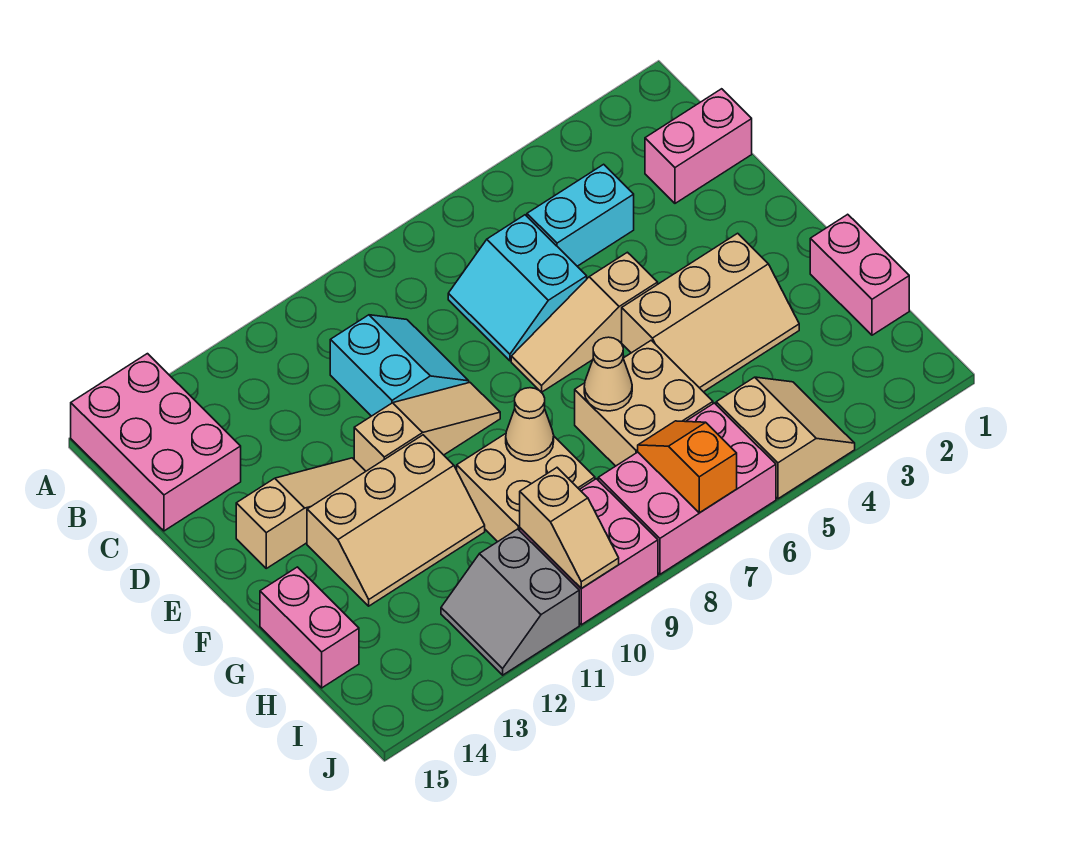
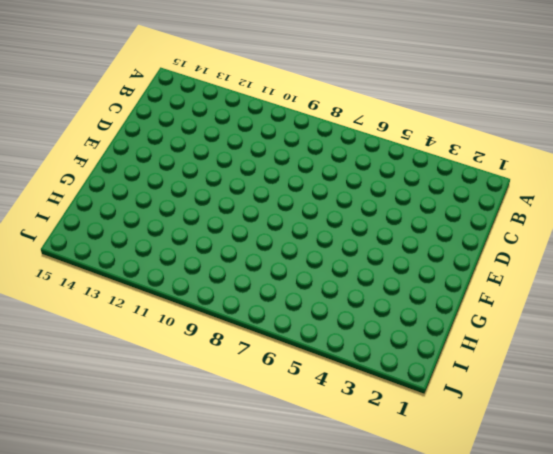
none -> pink brick A14:C15 level 1
none -> pink brick C1:C2 level 1
none -> cyan brick C4:C5 level 1

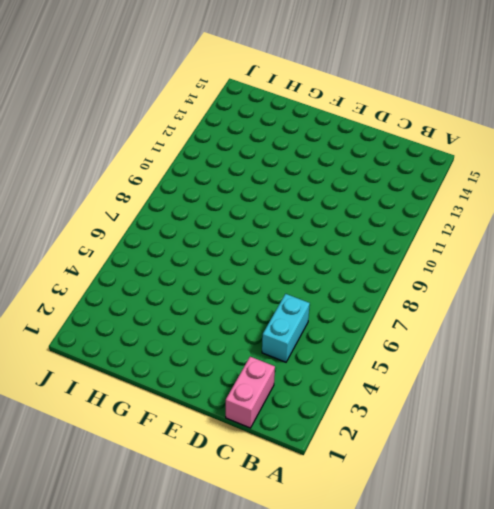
none -> pink brick A14:C15 level 1
none -> cyan slope C6:D7 level 1 top 6
none -> cyan slope C9:D10 level 1 top 10

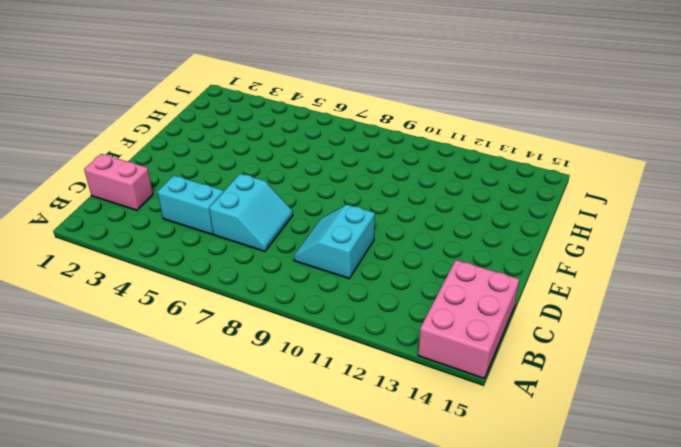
none -> tan slope E5:E7 level 1 top 5
none -> tan slope E9:E11 level 1 top 11
none -> tan slope E12:E14 level 1 top 14

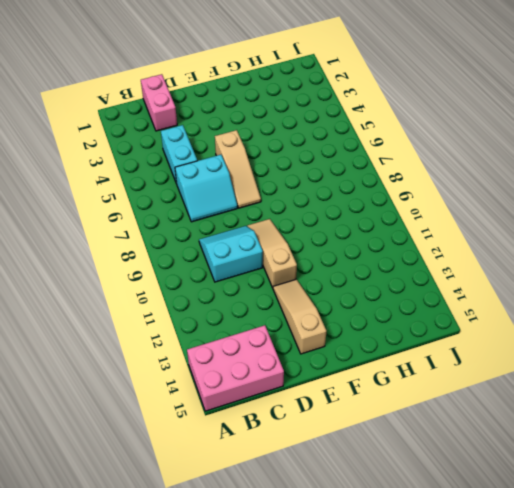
none -> tan slope F3:G5 level 1 top F
none -> tan slope F11:G13 level 1 top F
none -> pink brick G1:H1 level 1

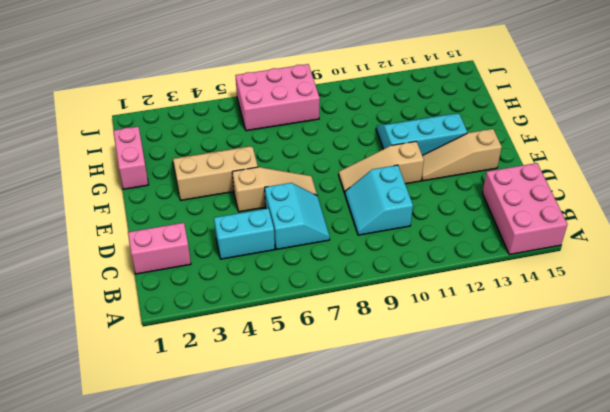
cyan slope F11:G13 level 1 top F -> tan slope F11:G13 level 1 top F
none -> tan brick G6:H7 level 1
none -> tan brick G9:H10 level 1
none -> pink brick G15:H15 level 1

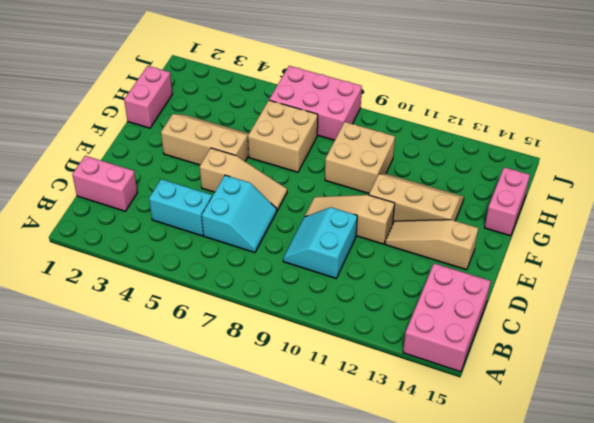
none -> tan slope I4:J5 level 1 top 5
none -> pink brick I9:J10 level 1
none -> grey slope I11:J12 level 1 top 11

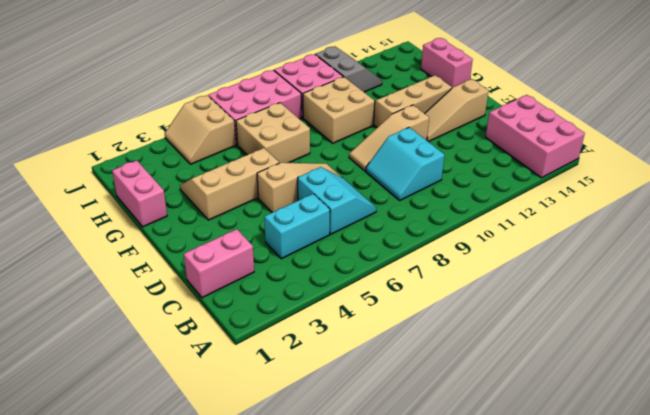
none -> tan cone G7 level 2
none -> tan cone G9 level 2
none -> orange slope I7:J7 level 2 top J

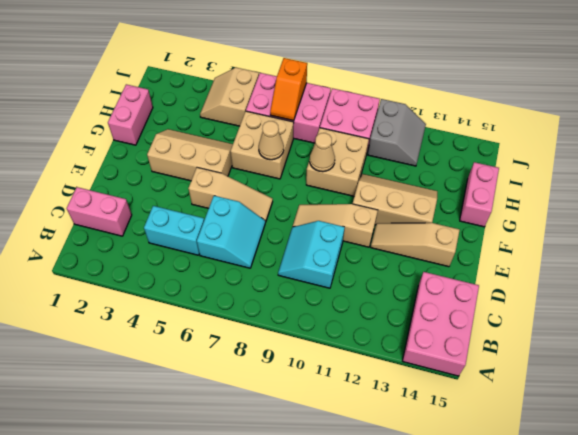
none -> tan slope I10:J10 level 2 top I

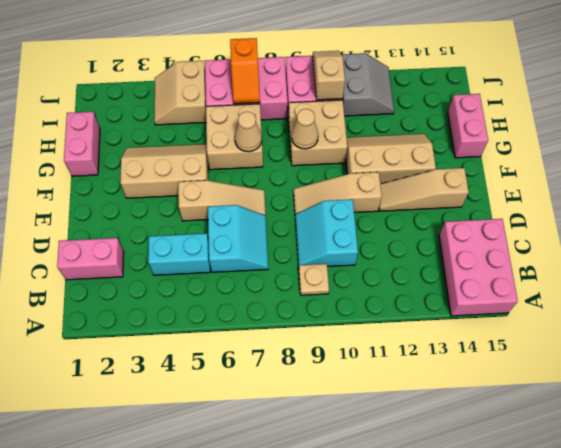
tan plate B9 level 1 -> none

